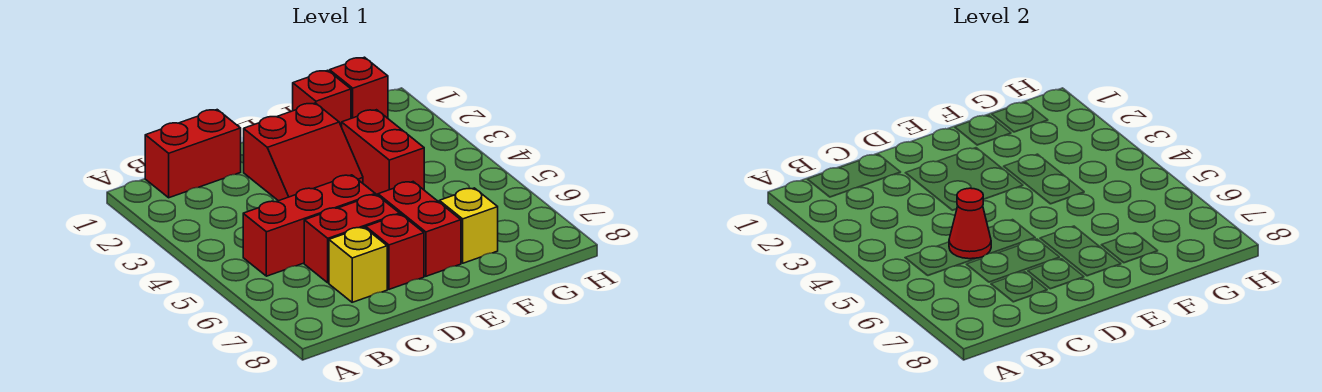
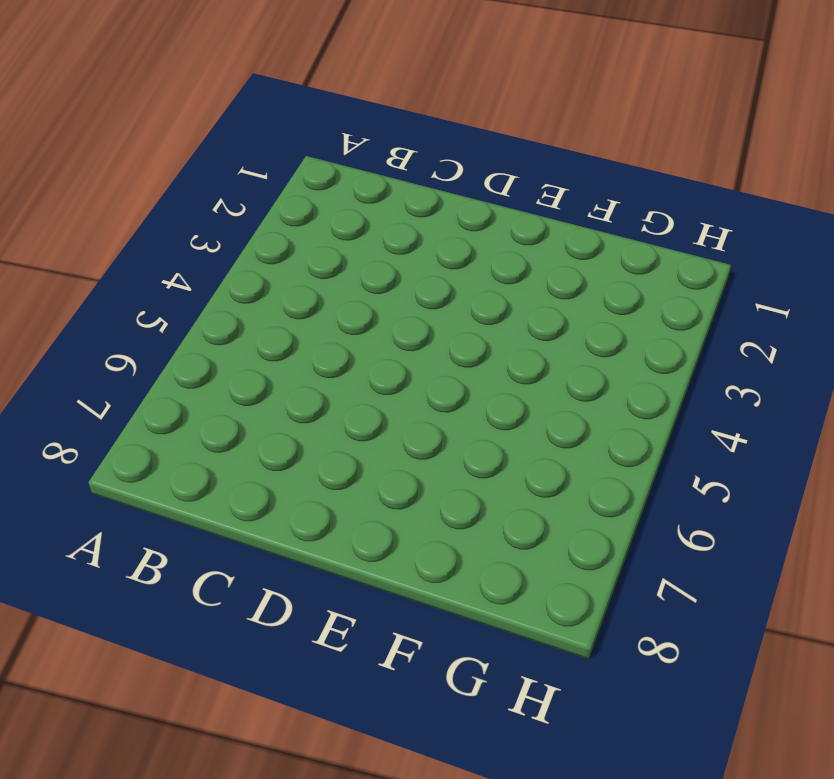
none -> red brick B1:C1 level 1
none -> red brick B5:D5 level 1
none -> red brick C6:D6 level 1

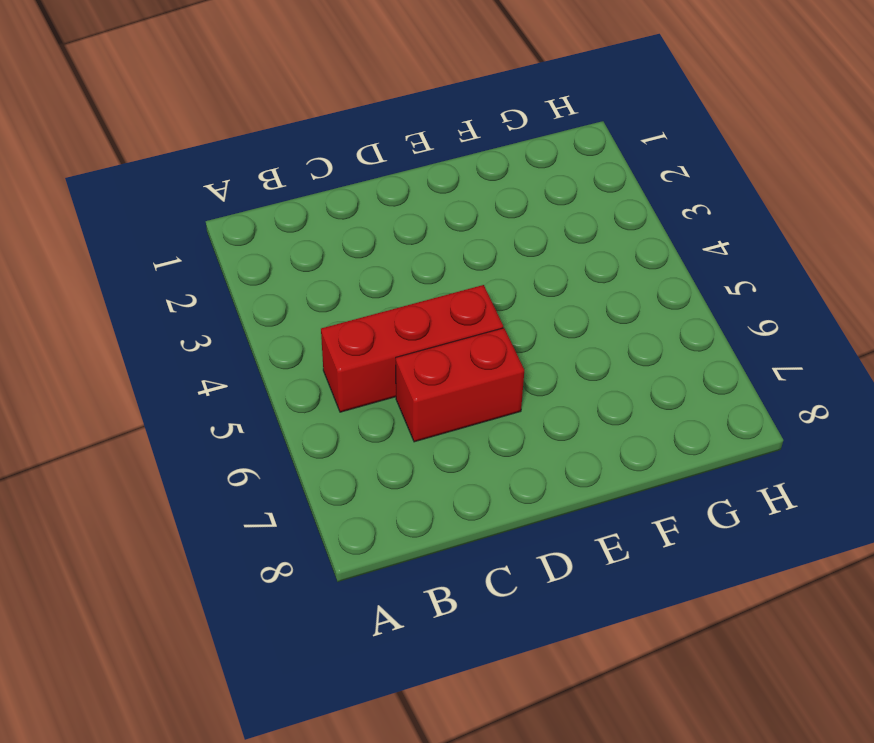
none -> red brick B1:C1 level 1
none -> yellow brick C7 level 1
none -> red slope D2:E3 level 1 top 2

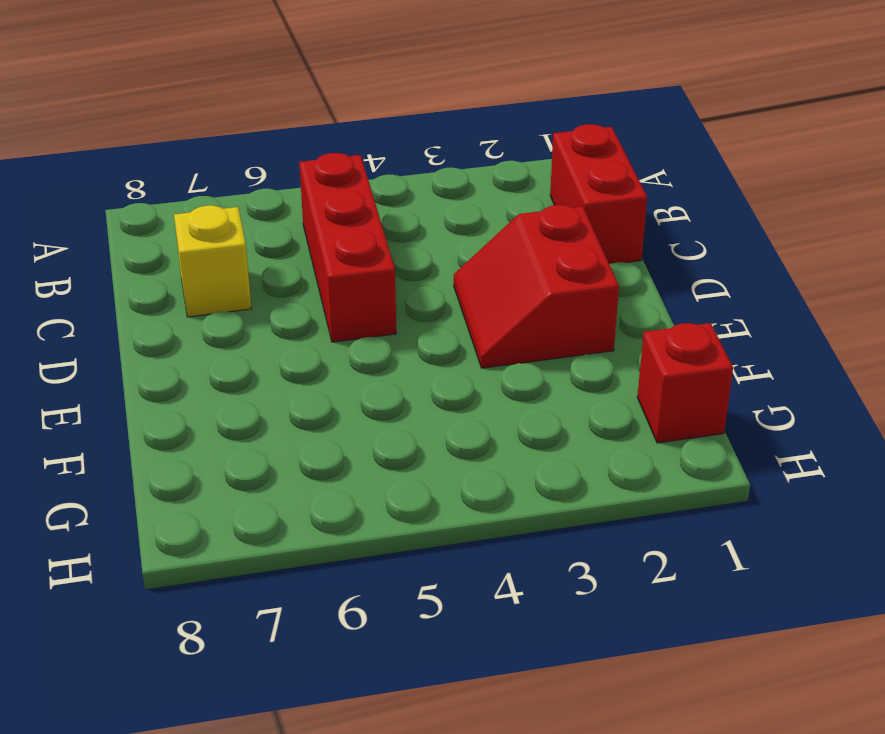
none -> red brick C6:D6 level 1
none -> red brick D7 level 1
none -> red brick E6:E7 level 1

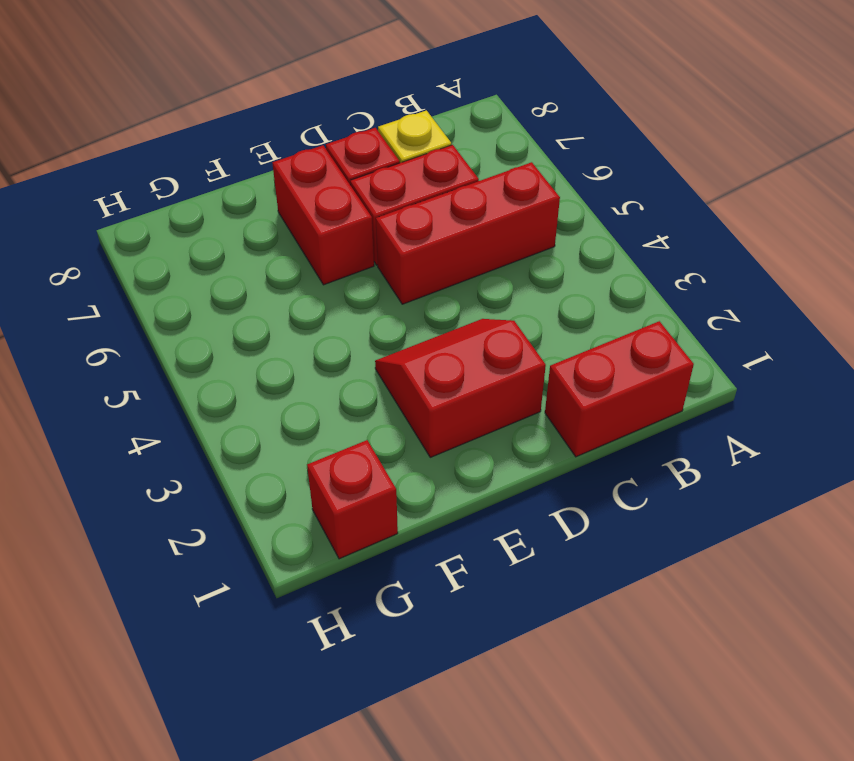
none -> red brick F1 level 1
none -> red brick F3:F4 level 1
none -> yellow brick F7 level 1

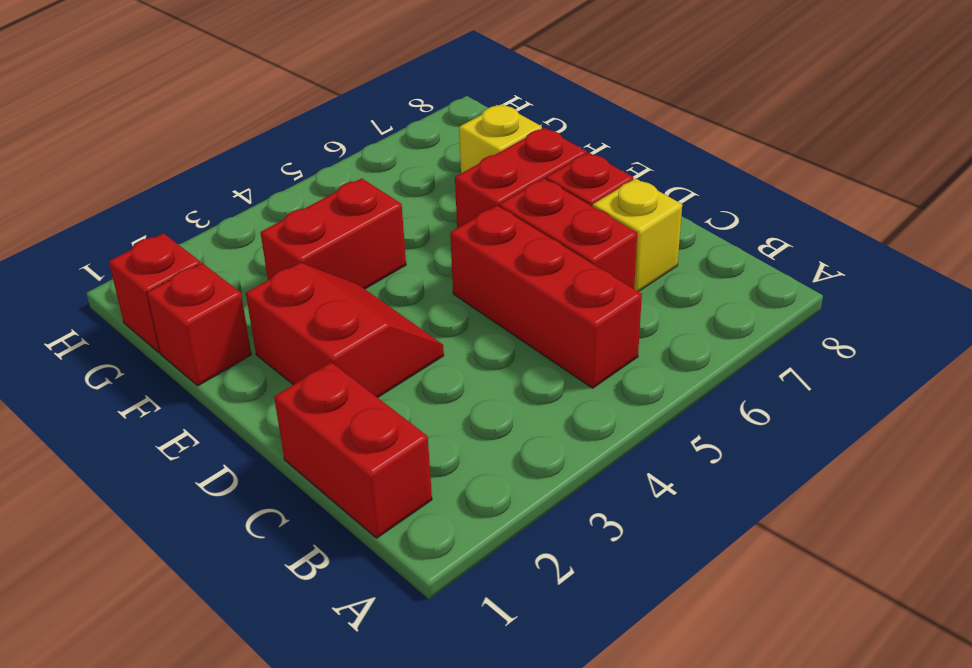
none -> red cone C5 level 2

